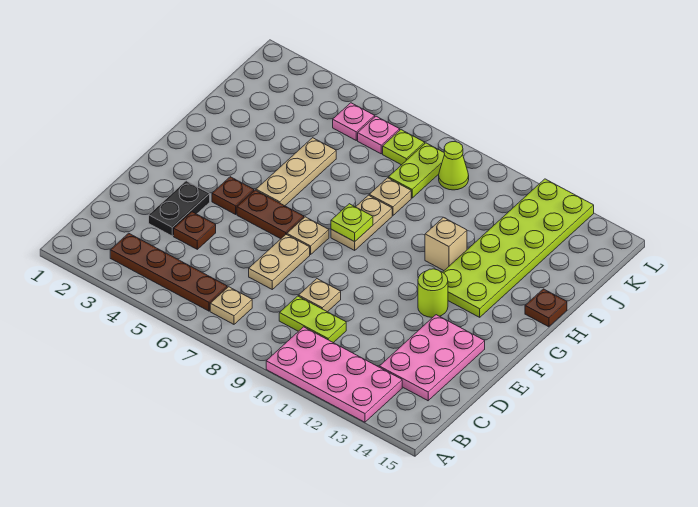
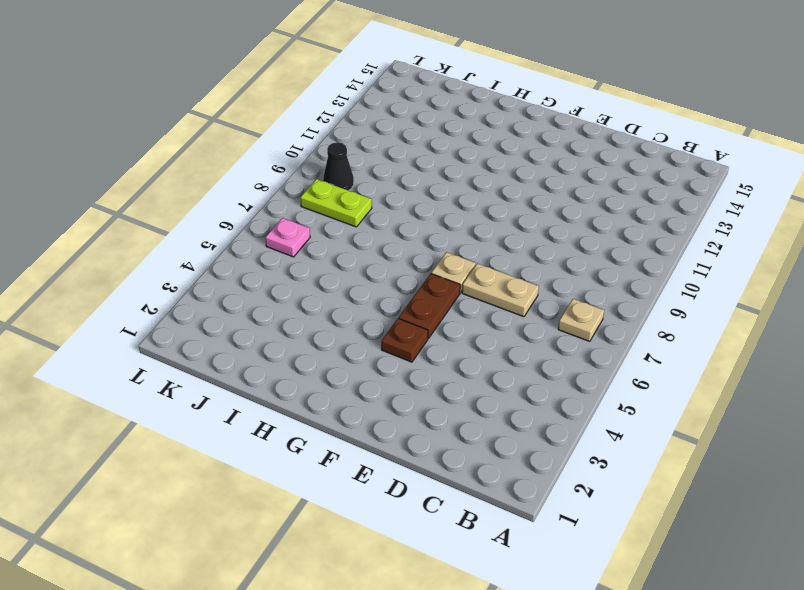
black cone K9 level 1 -> lime cone K9 level 1
none -> pink plate A10:B13 level 1
none -> brown plate B3:B6 level 1
none -> lime plate C9:C10 level 1

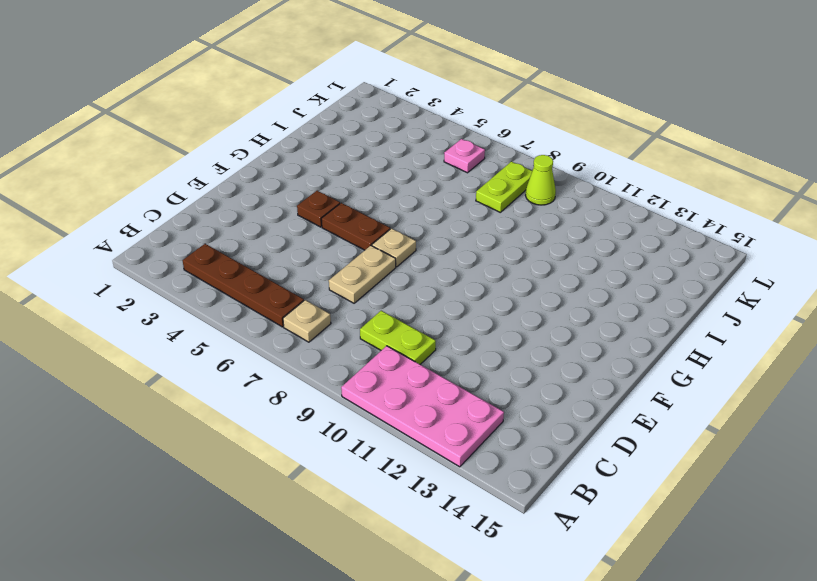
none -> pink plate C13:E14 level 1
none -> black plate D3:E3 level 1
none -> brown plate D4 level 1

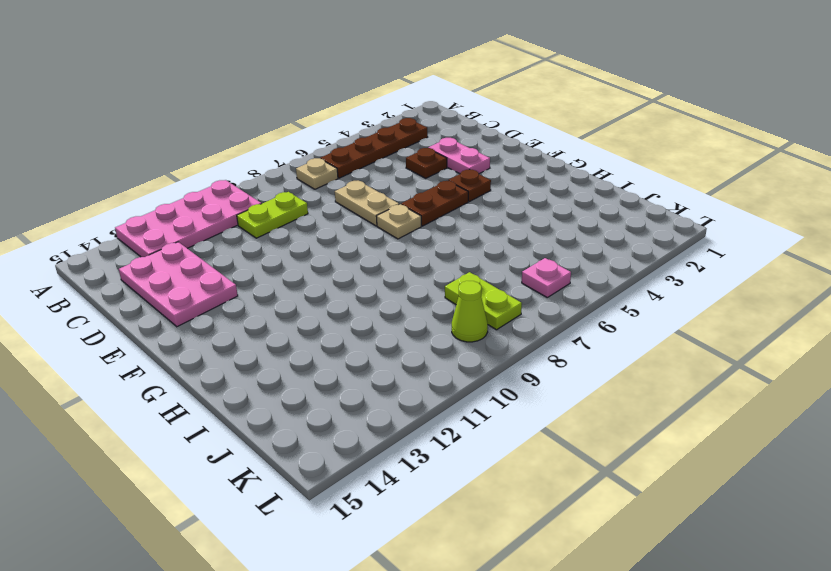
pink plate D3:E3 level 1 -> black plate D3:E3 level 1
none -> tan plate D9 level 1
none -> lime round brick F12 level 1
none -> tan plate G5:I5 level 1

